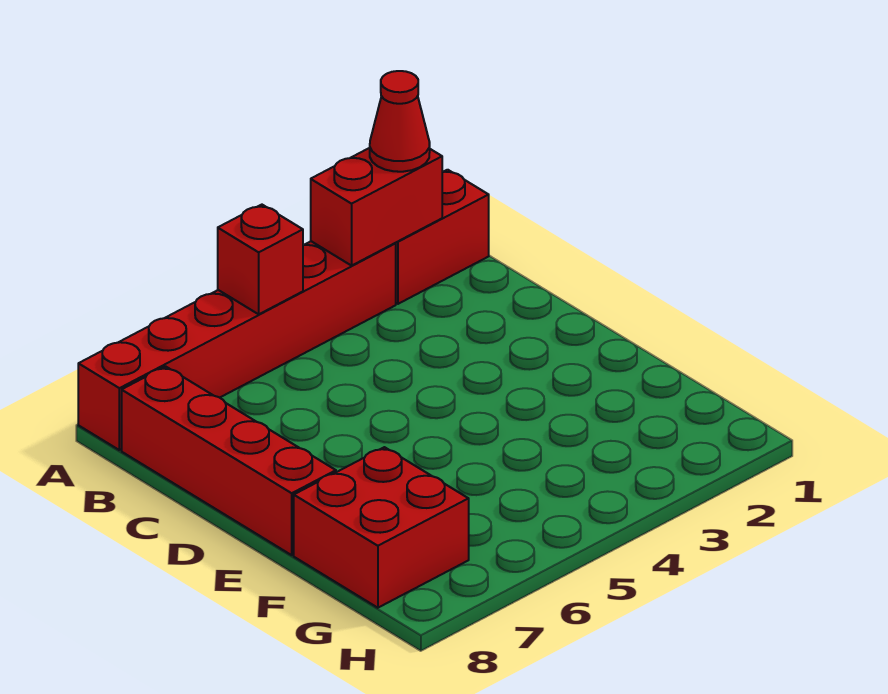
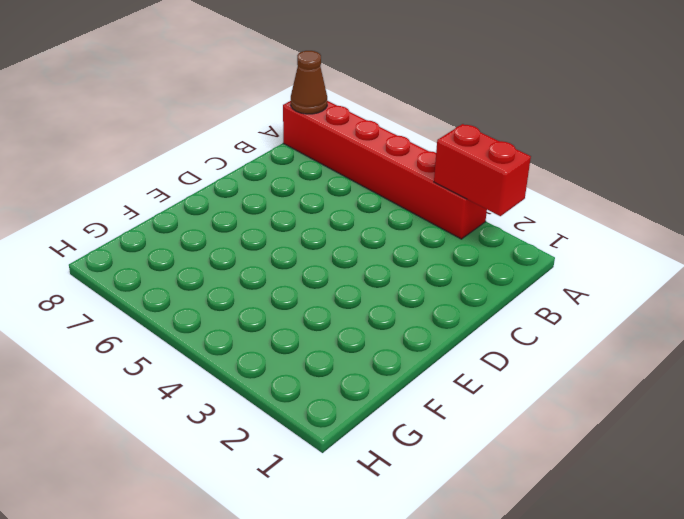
brown cone A8 level 2 -> none
none -> red brick A1:A2 level 1
none -> red brick B8:E8 level 1

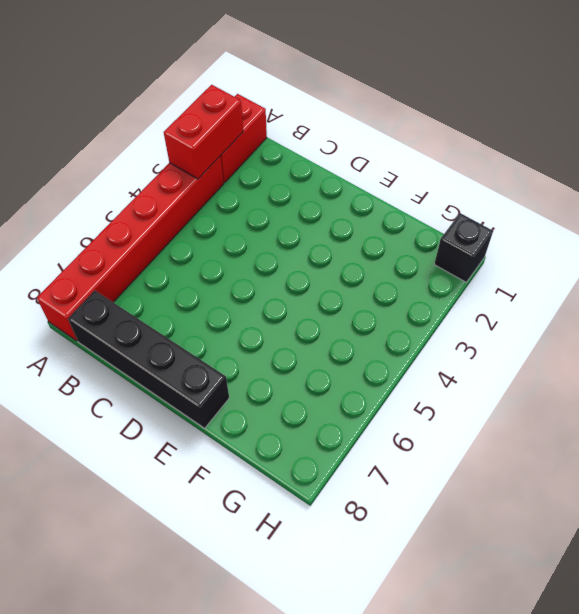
black brick B8:E8 level 1 -> red brick B8:E8 level 1
black brick H1 level 1 -> none
none -> red brick F7:G8 level 1
none -> red brick A5 level 2

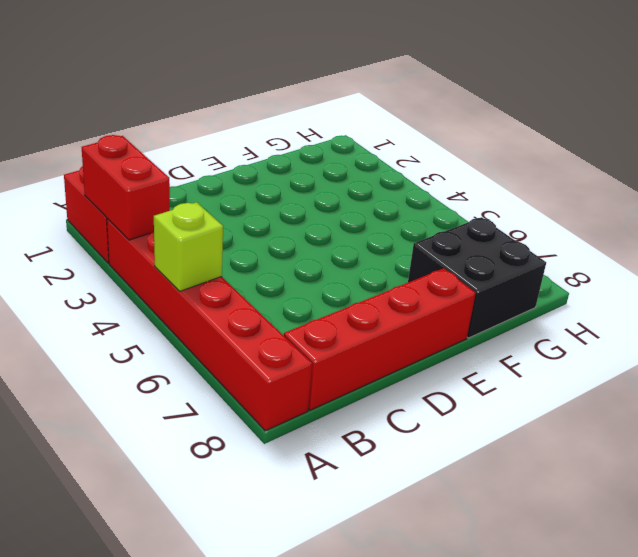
lime brick A5 level 2 -> red brick A5 level 2
black brick F7:G8 level 1 -> red brick F7:G8 level 1
none -> red cone A2 level 3

